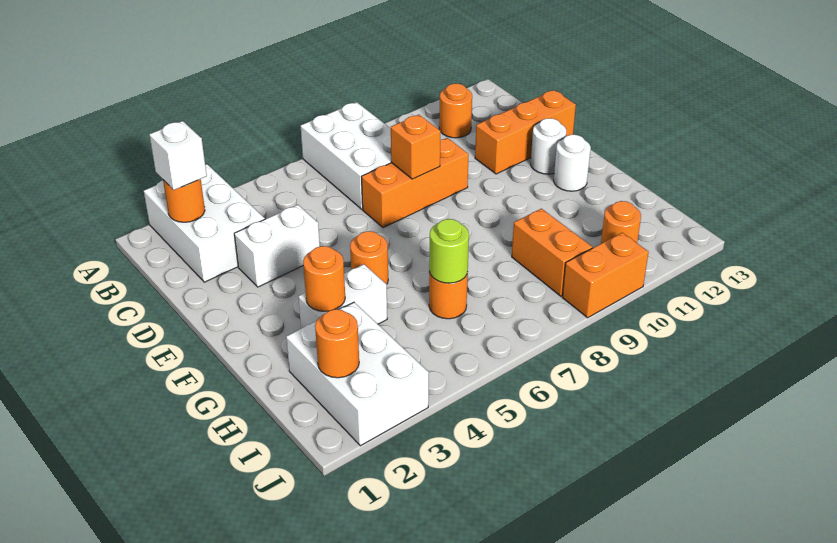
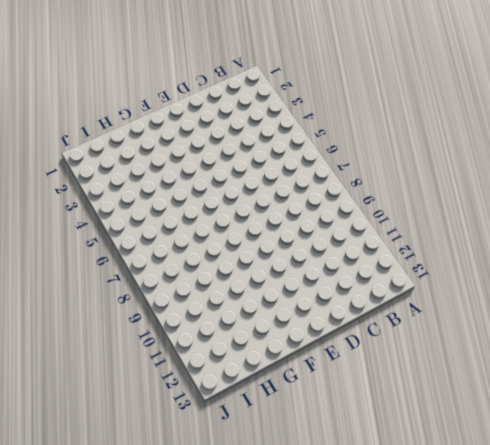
none -> white brick A2:C3 level 1
none -> white brick A7:C8 level 1
none -> orange round brick B11 level 1

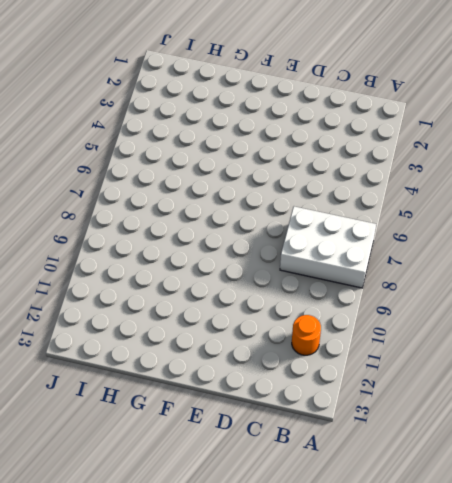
none -> white brick A2:C3 level 1
none -> white brick D3:D4 level 1
none -> orange brick D7:D9 level 1

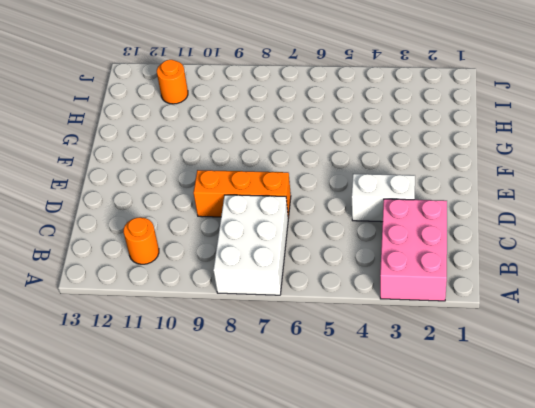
pink brick A2:C3 level 1 -> white brick A2:C3 level 1
none -> orange brick D11:D13 level 1
none -> white round brick E12 level 1
none -> orange round brick F5 level 1

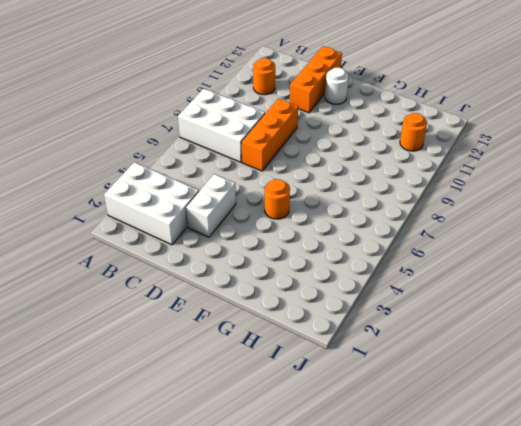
none -> white round brick F12 level 1
none -> white brick G3:G4 level 1
none -> white brick H2:J3 level 1

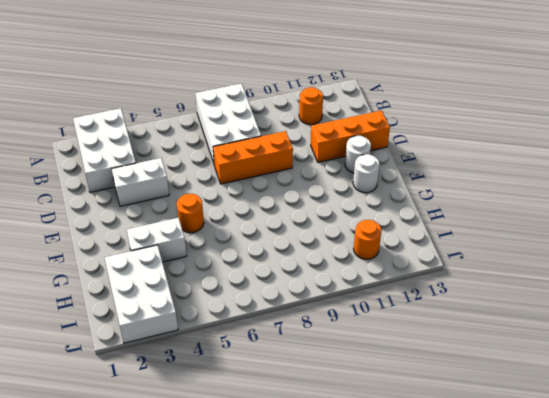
none -> orange round brick H6 level 1
none -> orange brick H9:I9 level 1
none -> orange brick J9:J10 level 1

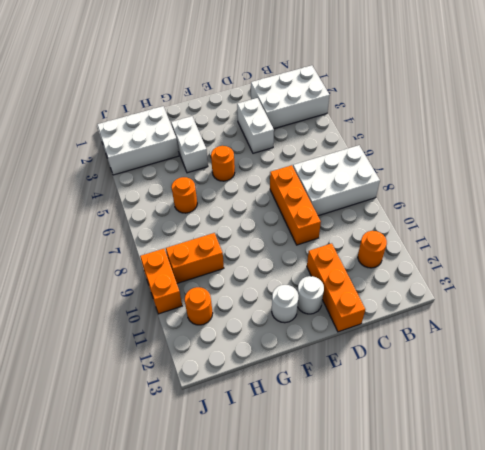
none -> orange round brick B2 level 2
none -> orange brick D8 level 2
none -> orange round brick G3 level 2

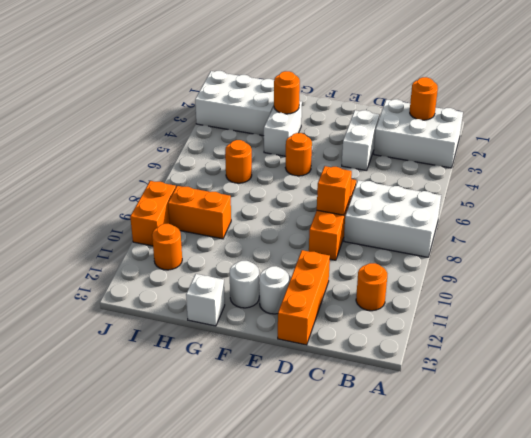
white brick G13 level 1 -> white brick B2 level 3
none -> lime round brick H6 level 2
none -> orange round brick I2 level 2

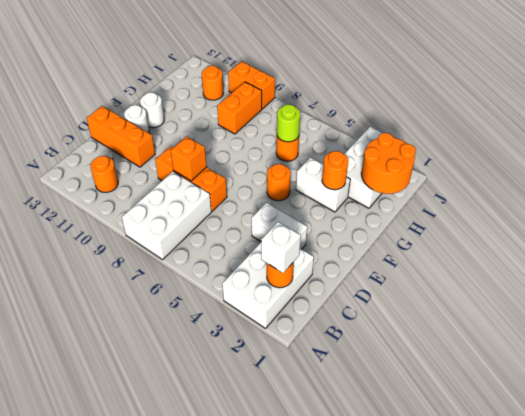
orange round brick H1:I2 level 2 -> orange round brick I2 level 2

